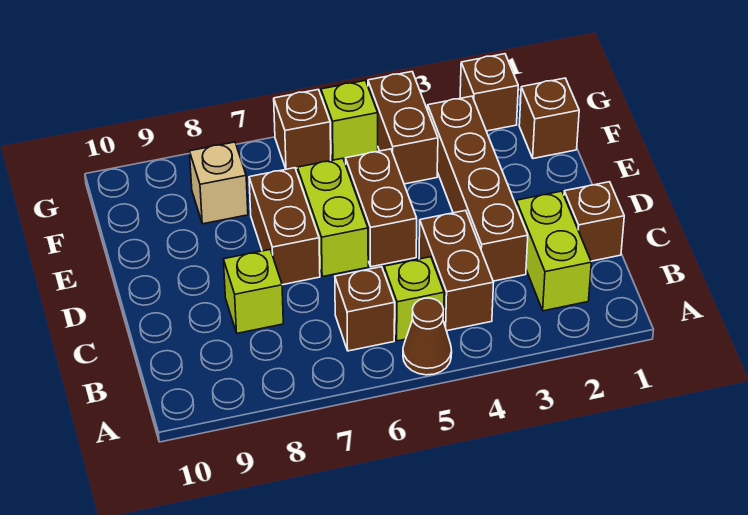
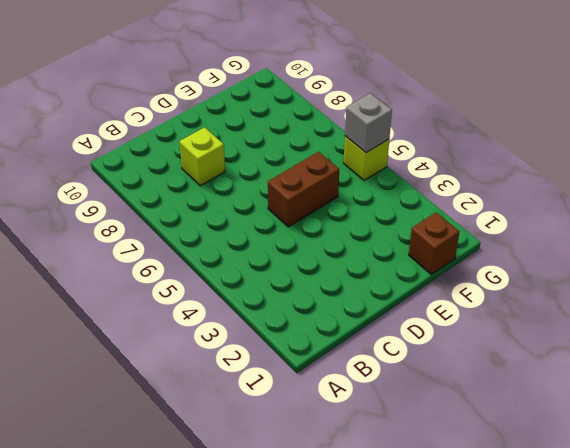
grey brick G5 level 2 -> none
none -> brown cone A5 level 1
none -> lime brick B2:C2 level 1
none -> brown brick B4:C4 level 1

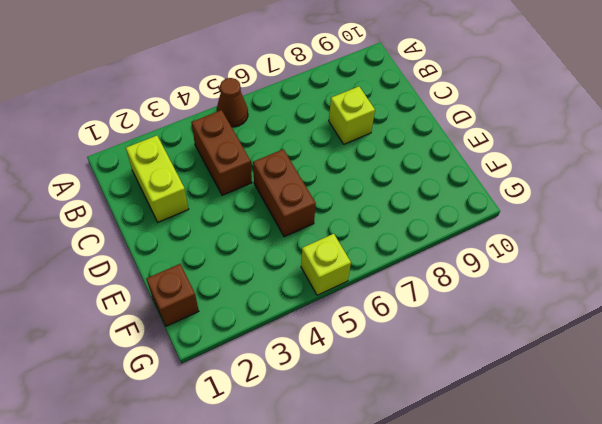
none -> lime brick B5 level 1
none -> brown brick B6 level 1
none -> brown brick C1 level 1

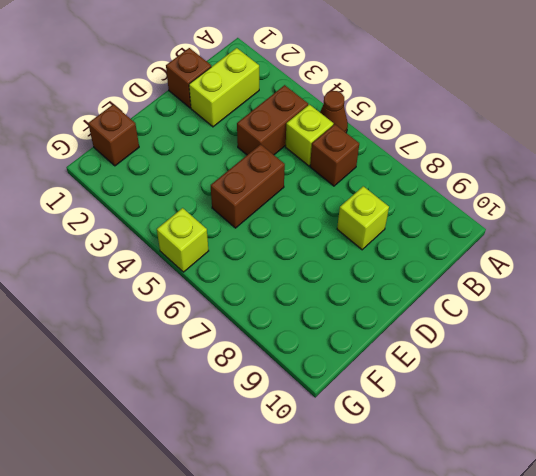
none -> brown brick C3:F3 level 1
none -> lime brick D6:E6 level 1
none -> brown brick D7:E7 level 1

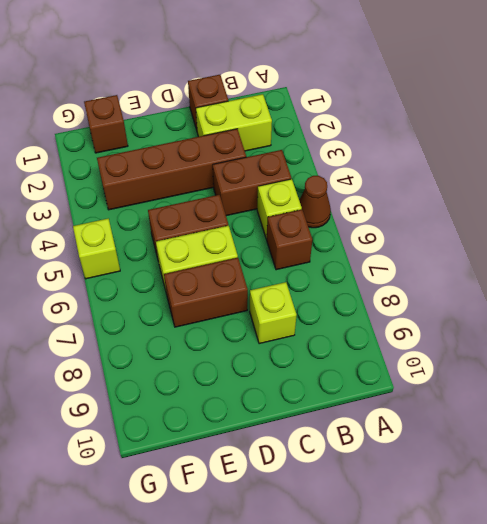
none -> brown brick F4:G4 level 1
none -> tan brick F8 level 1
none -> brown brick G2 level 1

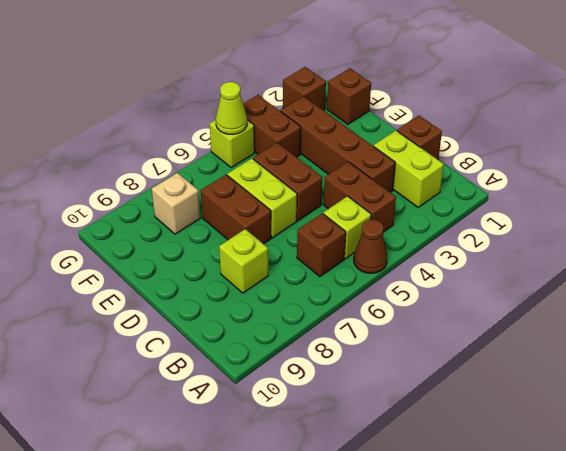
lime cone G5 level 2 -> none
none -> brown brick G6 level 1

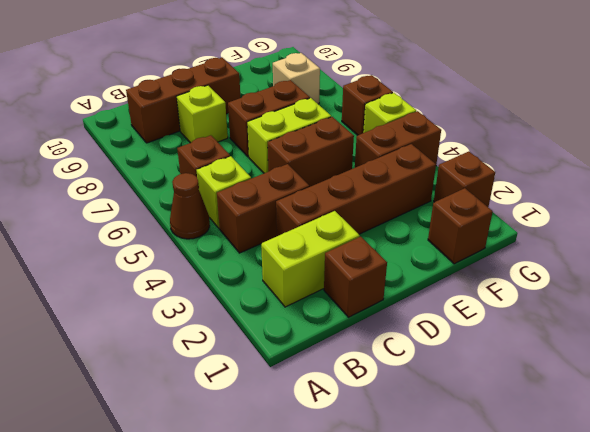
brown brick B9:D9 level 1 -> none

